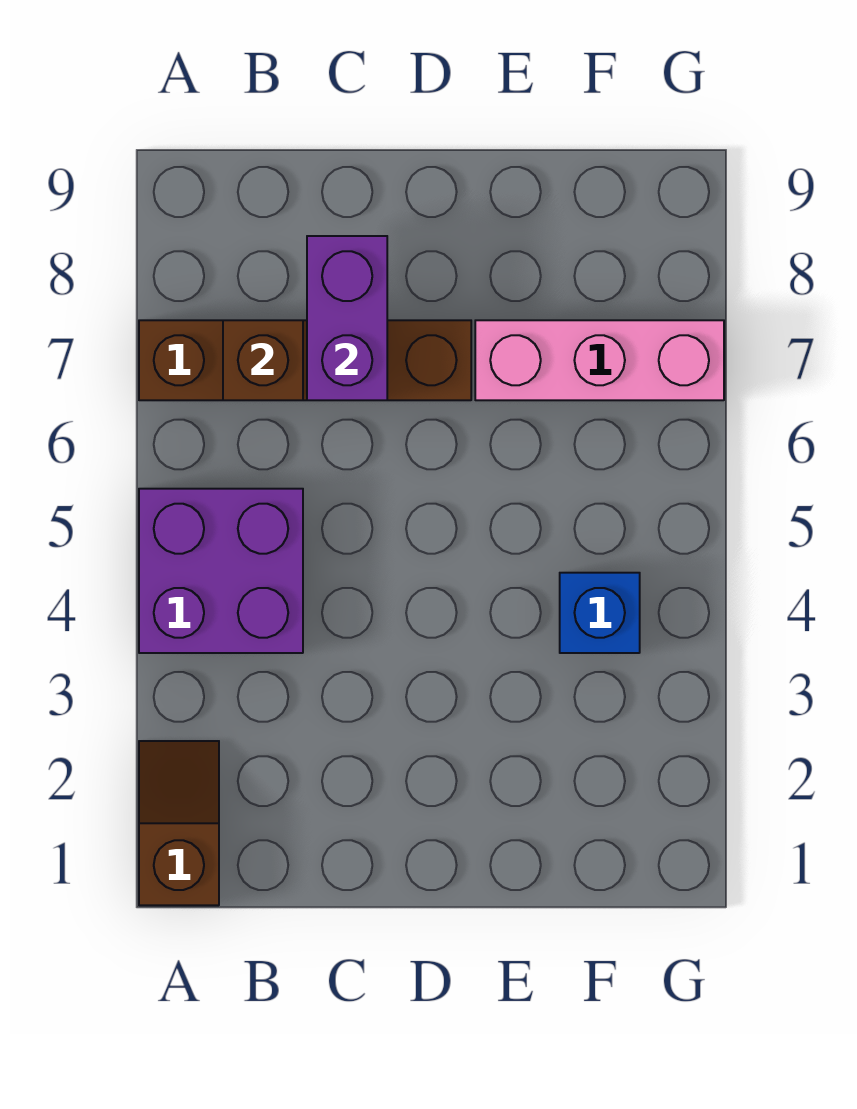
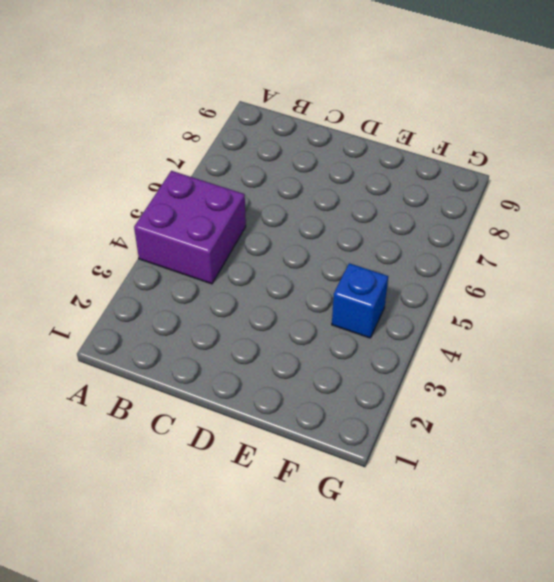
none -> brown slope A1:A2 level 1 top 1
none -> brown brick A7:D7 level 1

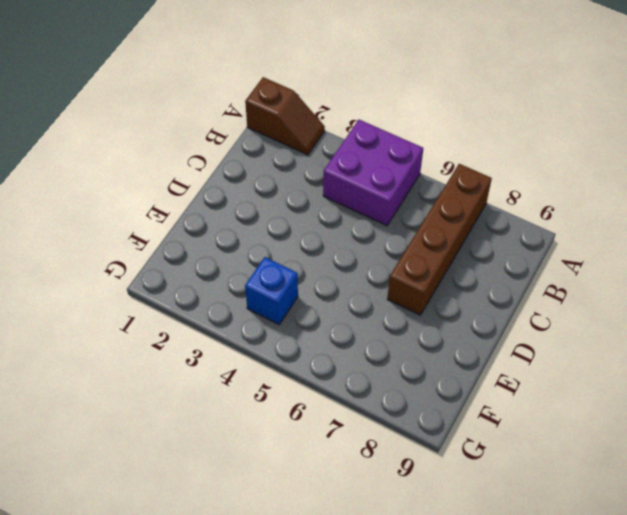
none -> pink brick E7:G7 level 1
none -> brown brick B7 level 2

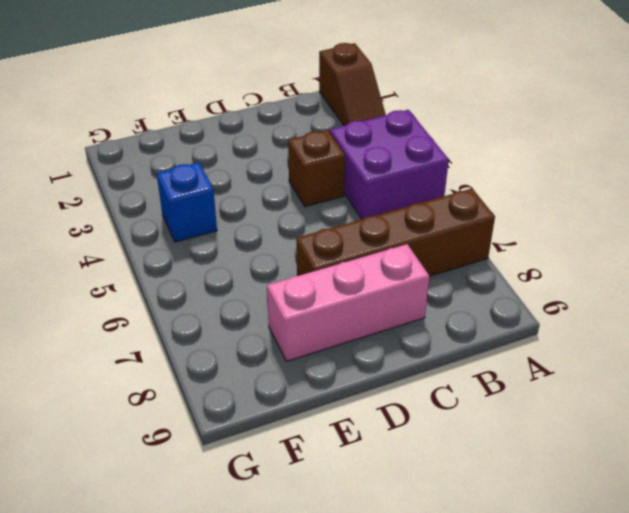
brown brick C4 level 1 -> brown brick B7 level 2
pink brick C8:E8 level 1 -> pink brick E7:G7 level 1
none -> purple brick C7:C8 level 2

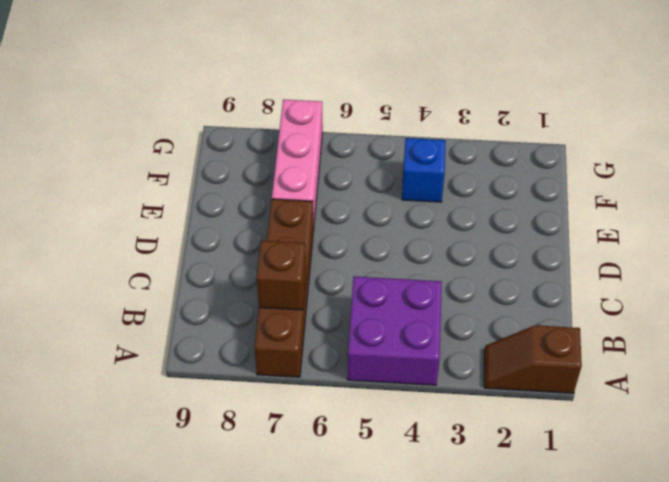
none -> purple brick C7:C8 level 2

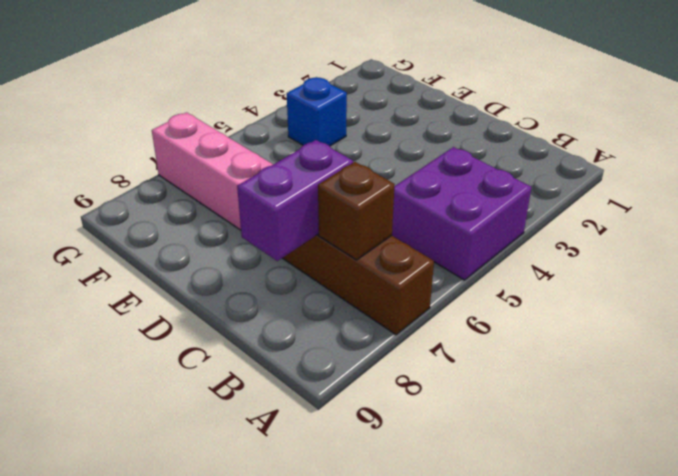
none -> brown slope A1:A2 level 1 top 1

